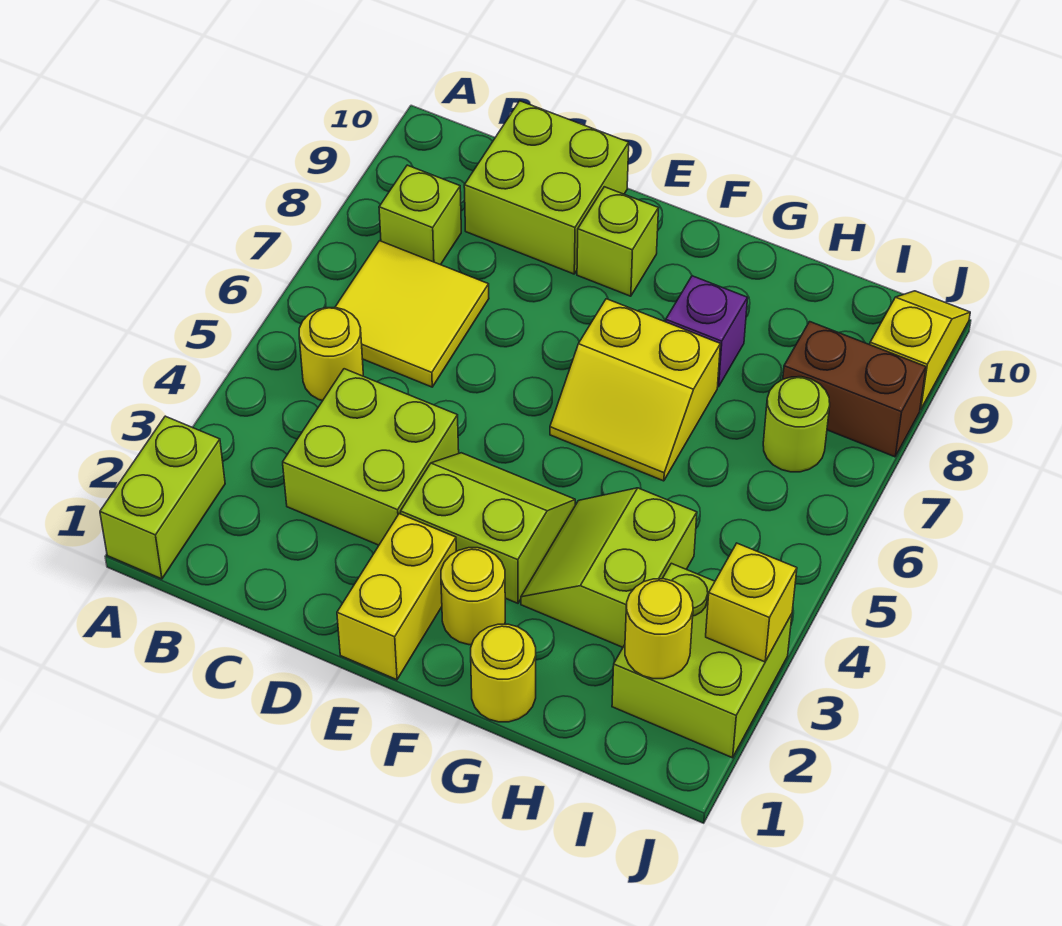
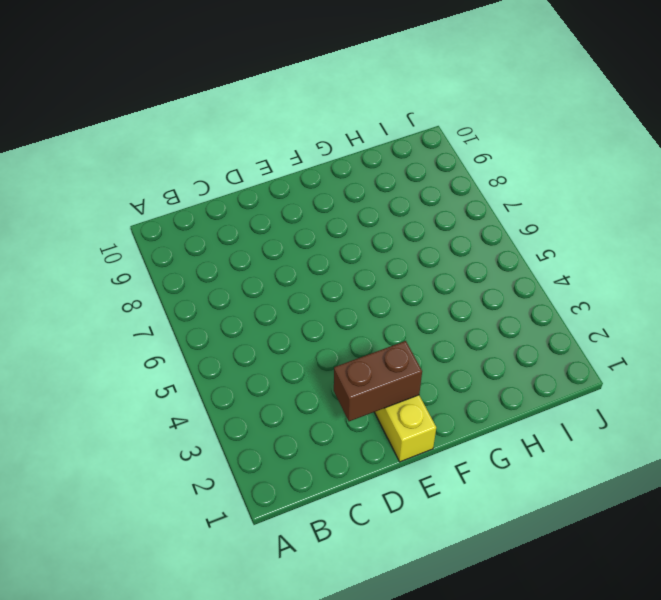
brown brick D2:E2 level 2 -> brown brick I8:J8 level 1
none -> lime brick A1:A2 level 1
none -> yellow round brick B5 level 1
none -> yellow tile B6:C7 level 1

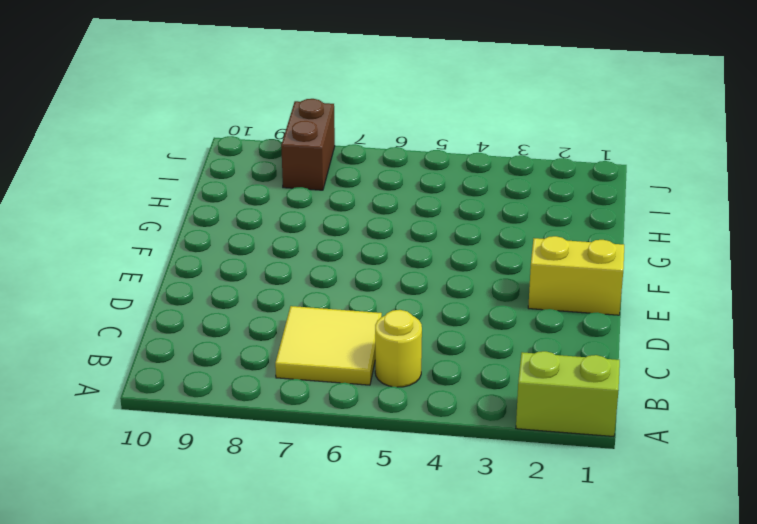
none -> lime brick B8 level 1
none -> lime brick C3:D4 level 1
none -> lime brick C9:D10 level 1

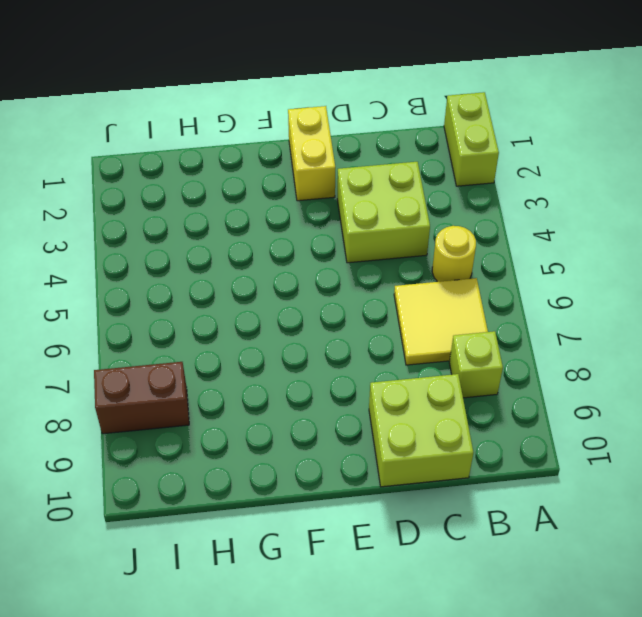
none -> lime slope E3:F4 level 1 top 3
none -> lime brick E9 level 1
none -> yellow round brick F2 level 1

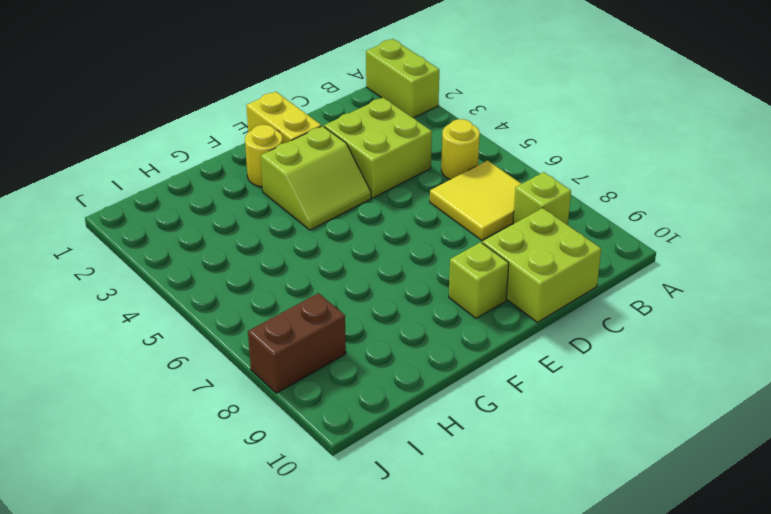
none -> yellow slope F6:G7 level 1 top 7
none -> yellow round brick G1 level 1
none -> lime slope G3:H4 level 1 top H

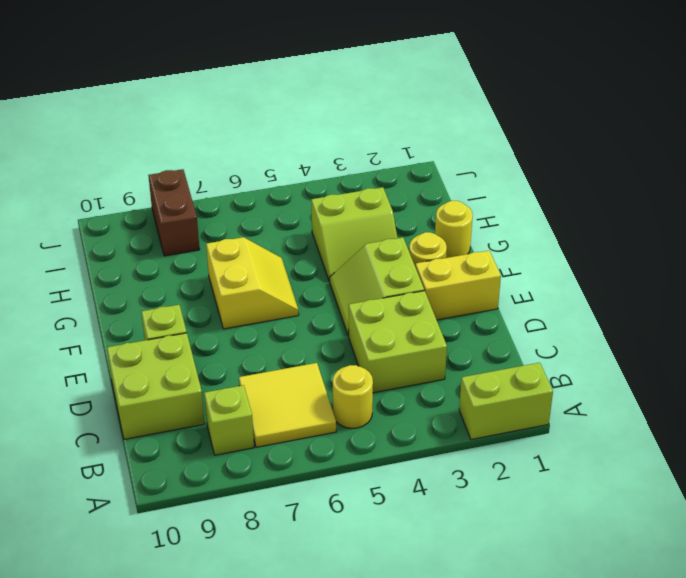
none -> purple brick G8 level 1
none -> lime brick I2:J3 level 1
none -> lime round brick I7 level 1

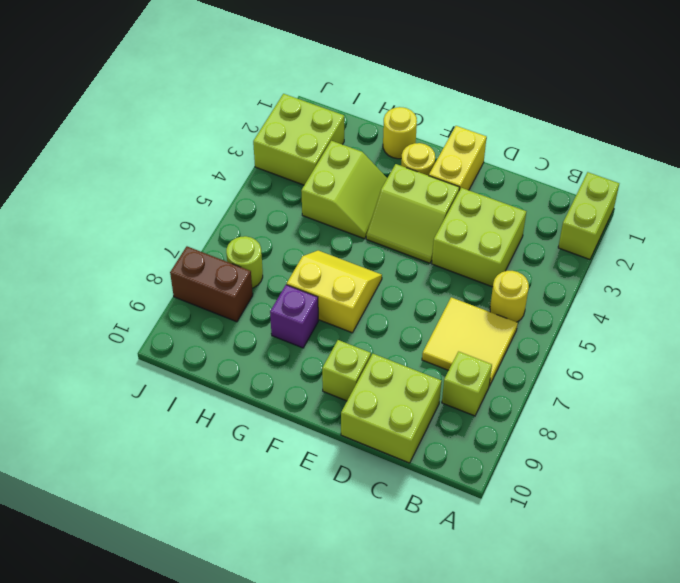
none -> yellow slope J9:J10 level 1 top 9
none -> yellow round brick I2 level 2
none -> yellow brick J3 level 2

